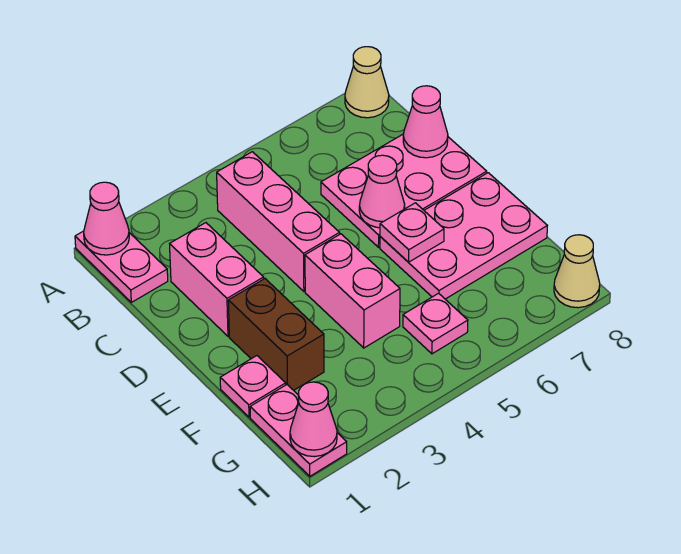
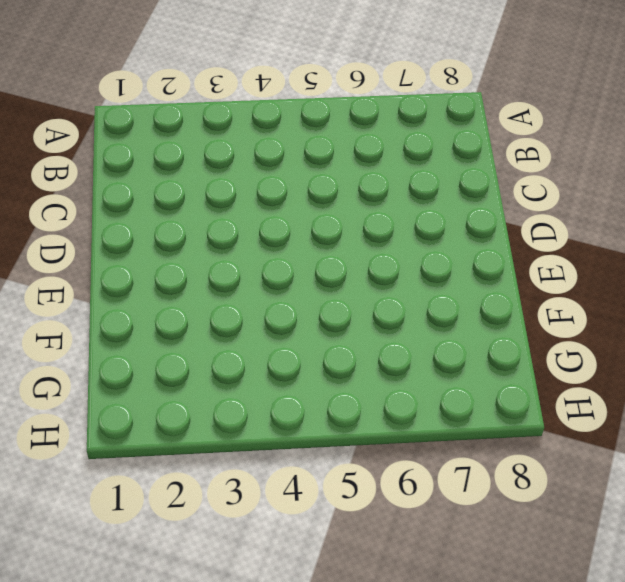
none -> pink plate A1:B1 level 1
none -> tan cone A8 level 1
none -> pink brick B4:D4 level 1

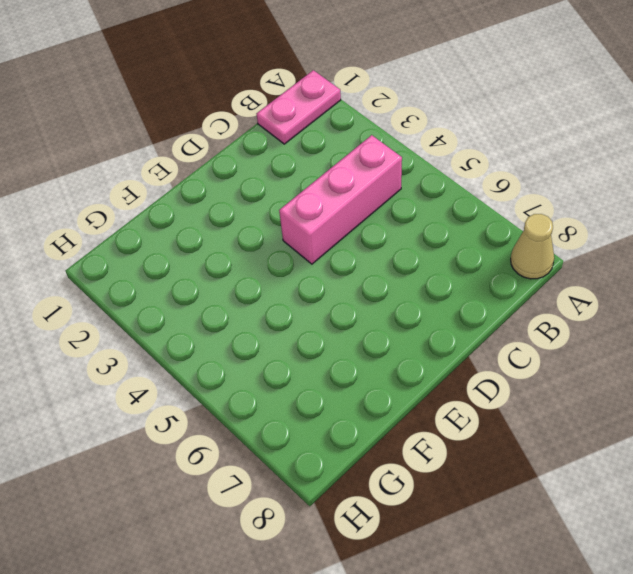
none -> pink brick C2:D2 level 1
none -> pink plate C6:D8 level 1
none -> brown brick E2:F2 level 1

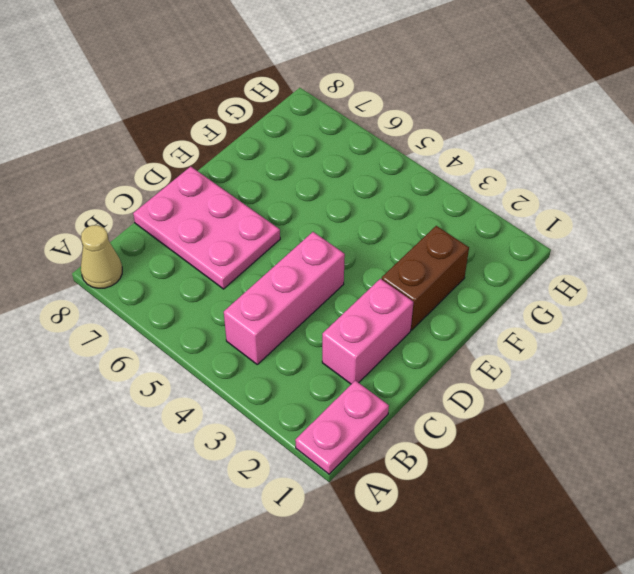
none -> pink brick E4:F4 level 1
none -> pink plate E6:F8 level 1
none -> pink plate F1 level 1

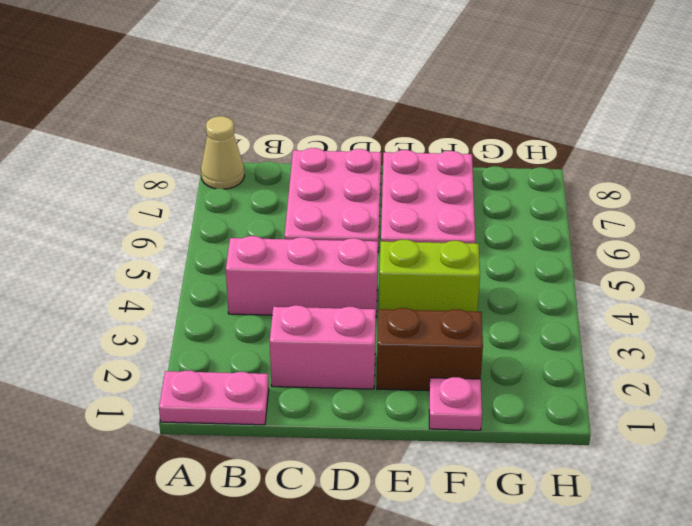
lime brick E4:F4 level 1 -> pink brick E4:F4 level 1
none -> pink plate G1:H1 level 1
none -> pink plate G5 level 1
none -> tan cone H8 level 1

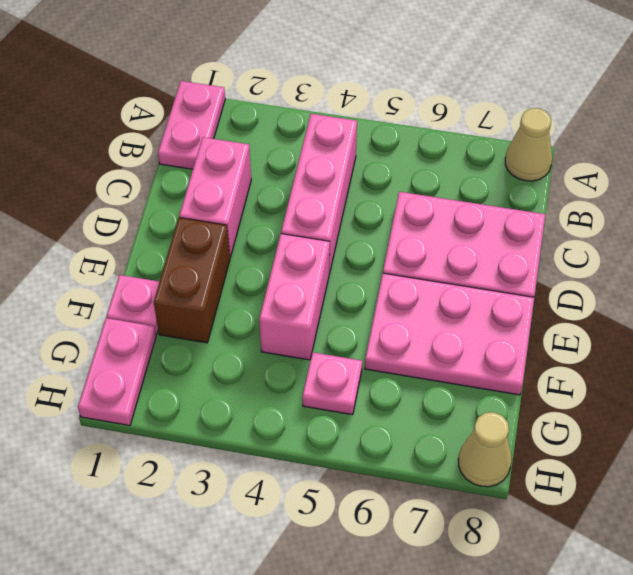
none -> pink cone A1 level 2
none -> pink cone C8 level 2
none -> pink cone D6 level 2

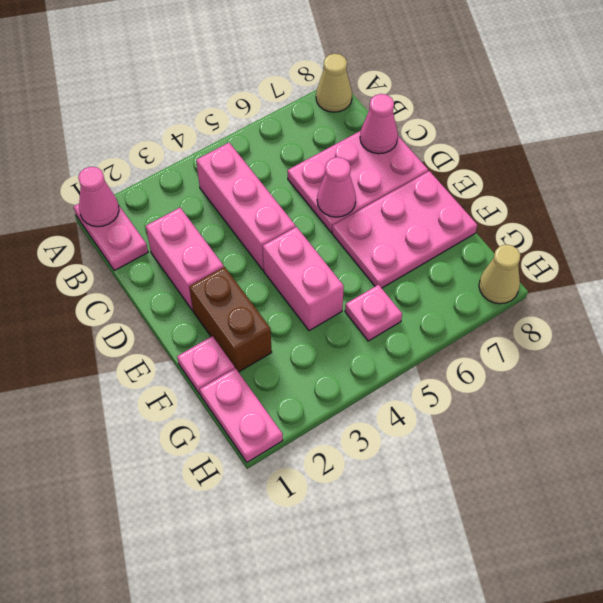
none -> pink plate E6 level 2
none -> pink cone H1 level 2

